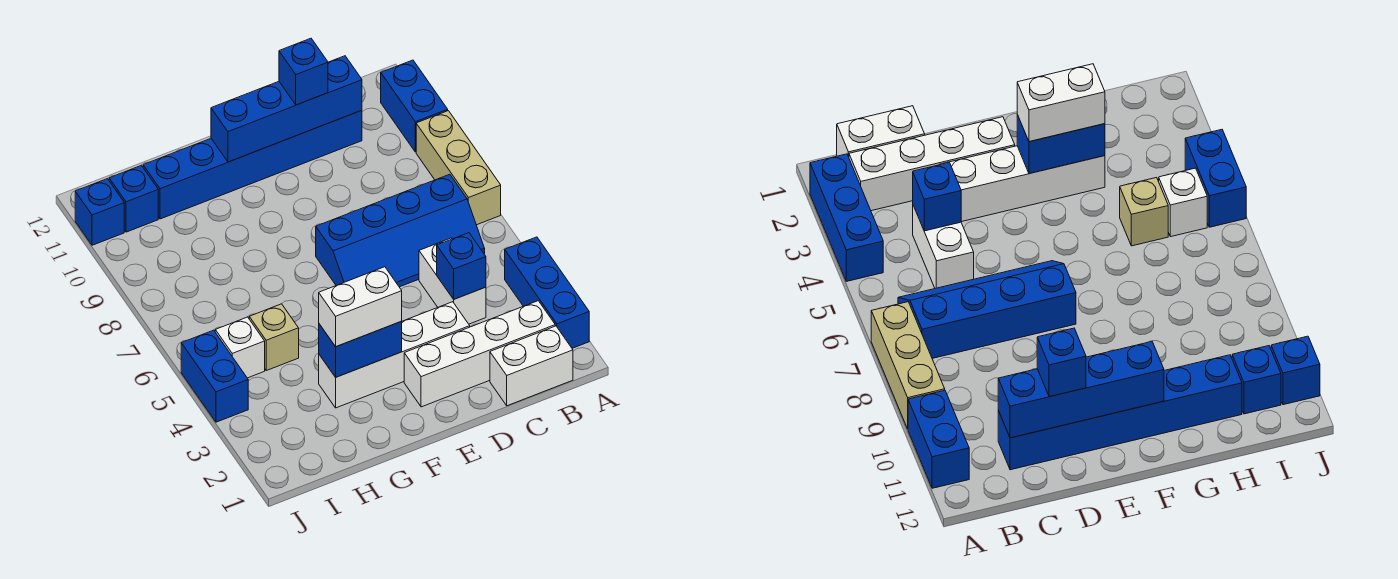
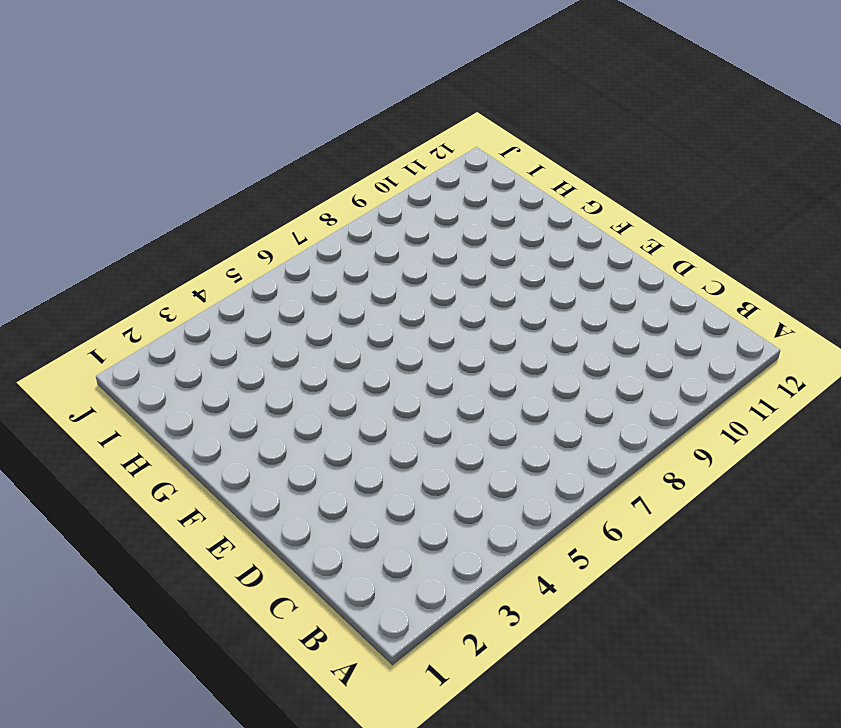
none -> blue brick A2:A4 level 1
none -> tan brick A7:A9 level 1
none -> blue brick A10:A11 level 1

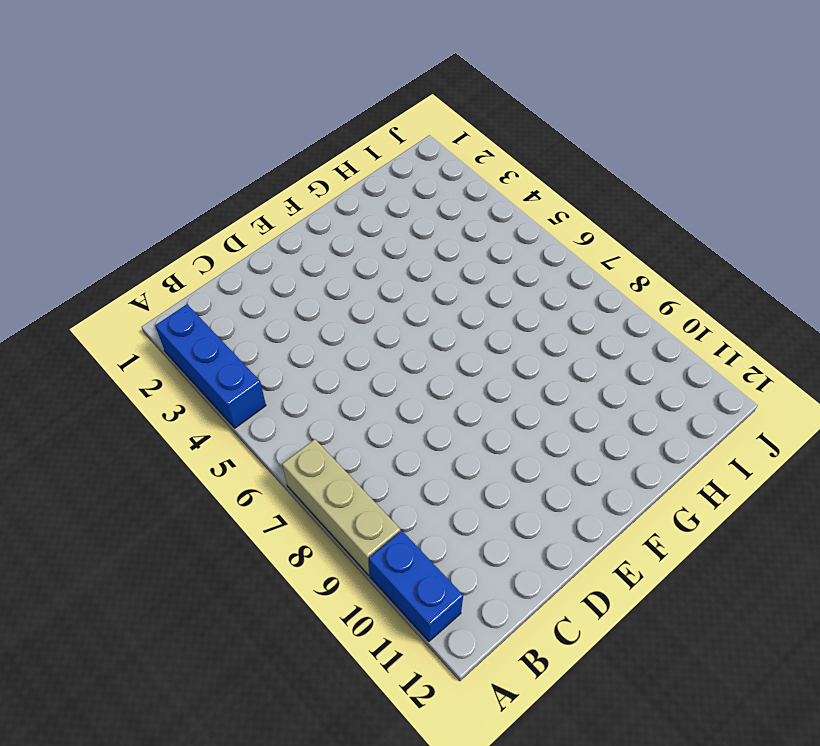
none -> white brick B1:C1 level 1
none -> white brick B2:E2 level 1
none -> blue slope B6:E7 level 1 top 7

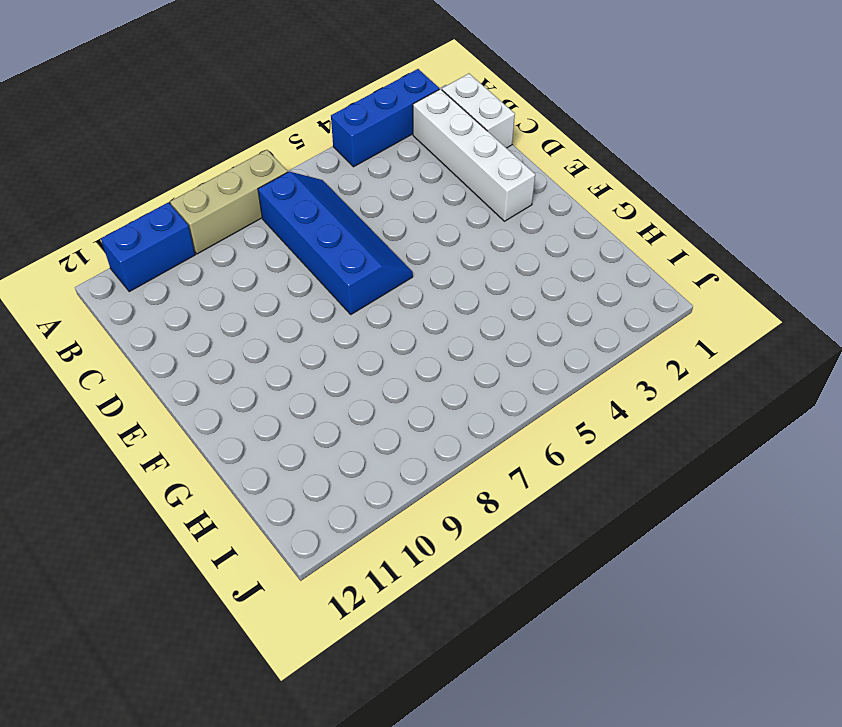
none -> white brick C4:C5 level 1
none -> blue brick C11:H11 level 1
none -> white brick D3:G3 level 1

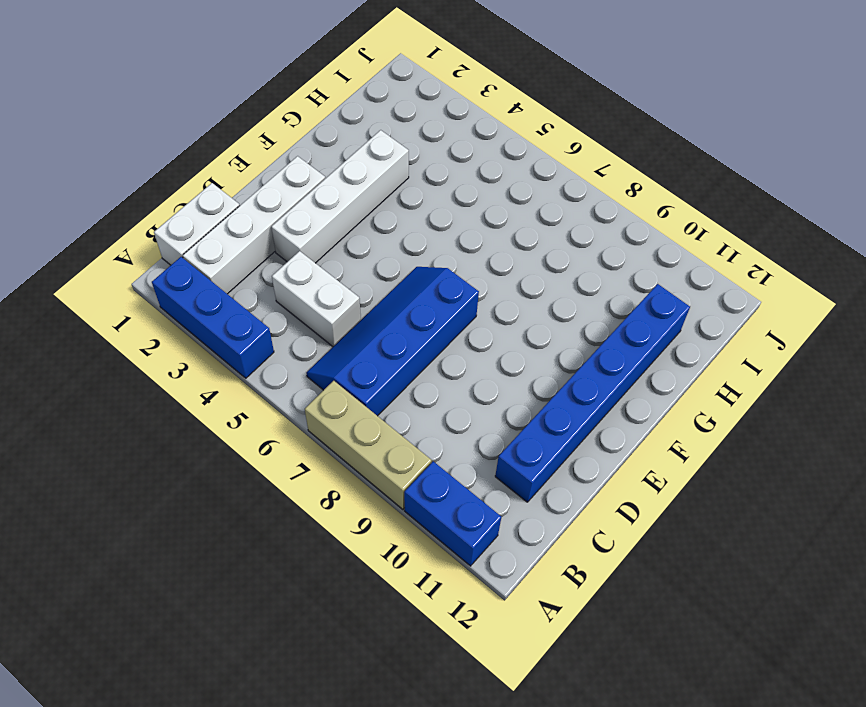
none -> tan brick H5 level 1
none -> white brick I5 level 1
none -> blue brick I11 level 1

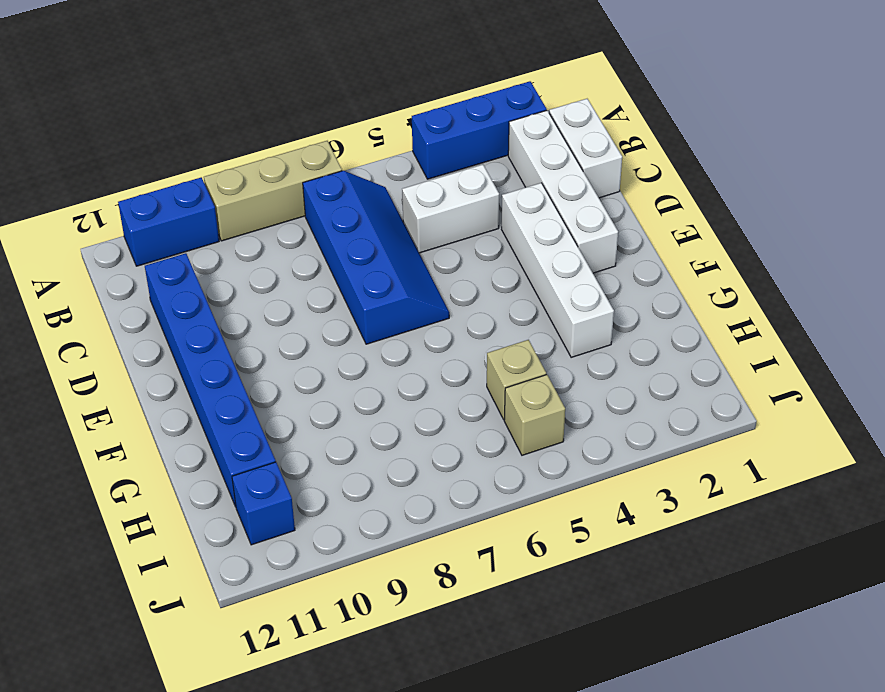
tan brick I5 level 1 -> white brick I5 level 1
none -> blue brick J4:J5 level 1
none -> blue brick J11 level 1
none -> blue brick C4 level 2

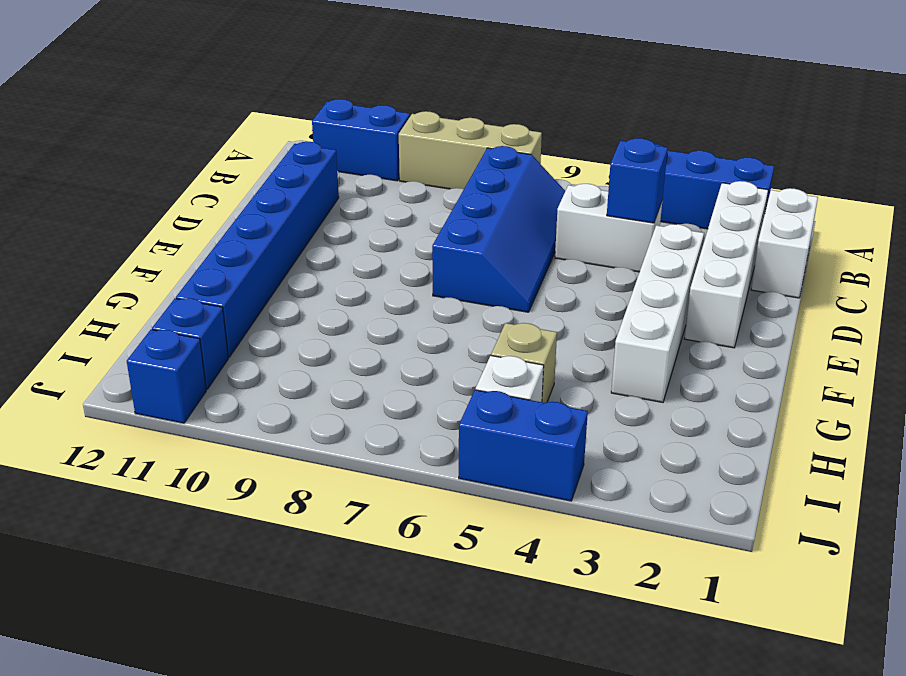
none -> blue brick C11:F11 level 2
none -> blue brick F3:G3 level 2
none -> blue brick D11 level 3

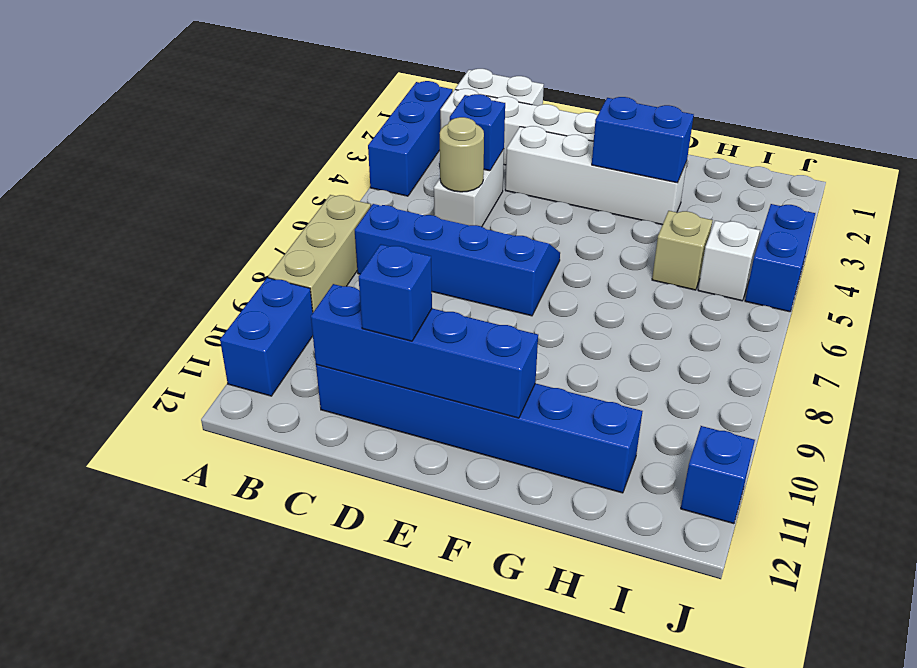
tan round brick C5 level 2 -> none
none -> blue brick I11 level 1
none -> white brick F3:G3 level 3

